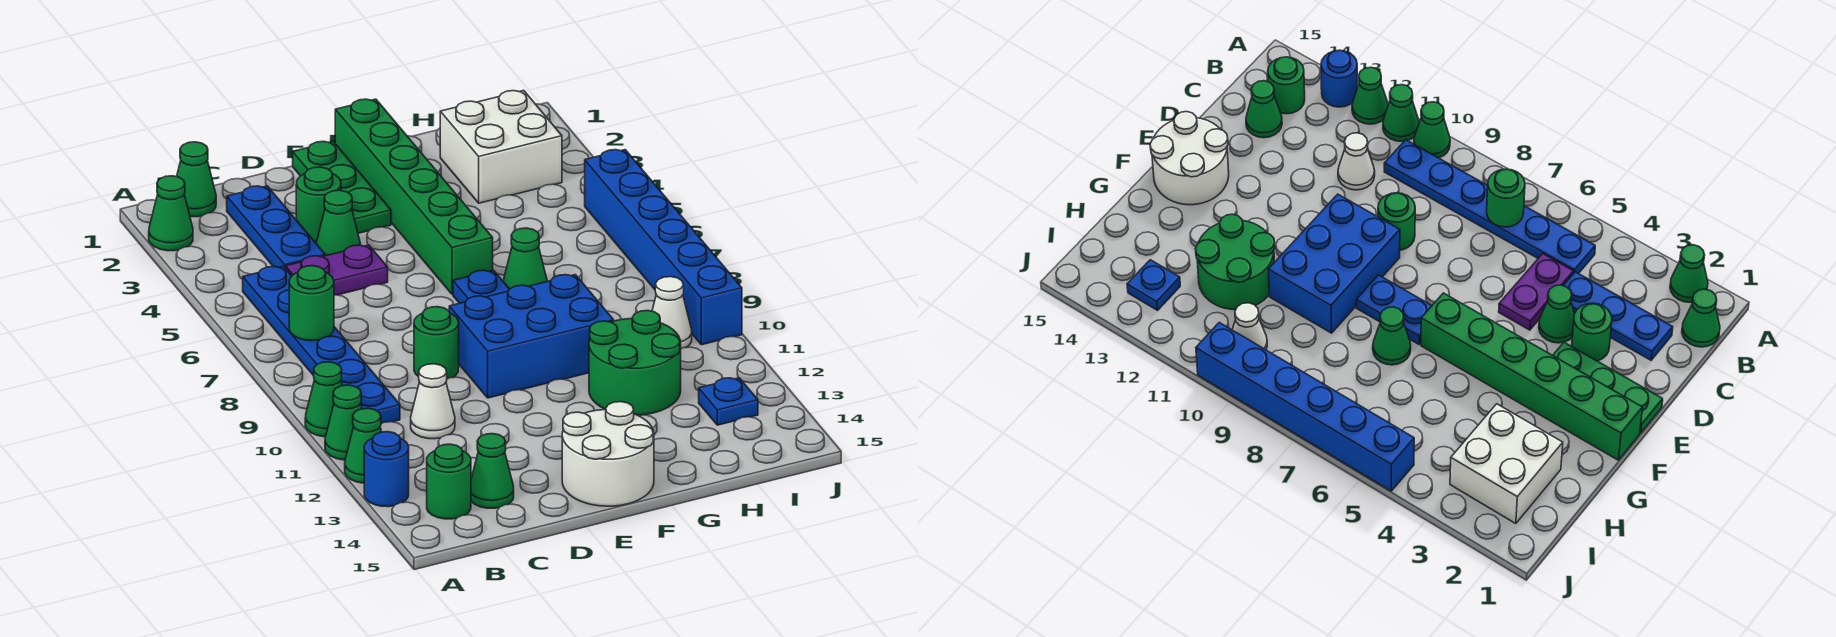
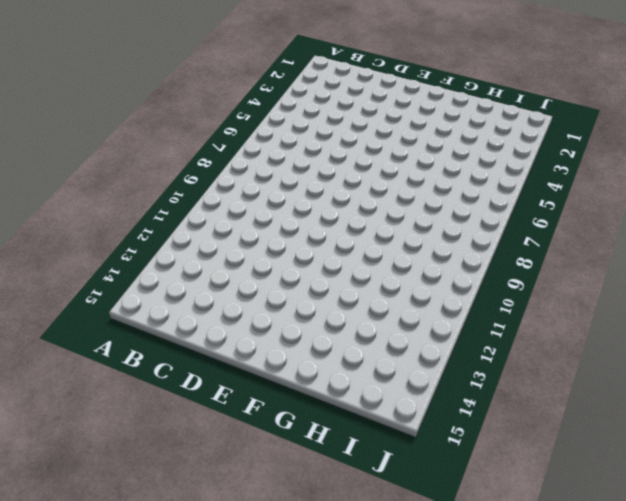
none -> green cone A2 level 1
none -> green cone A10 level 1
none -> green cone A11 level 1

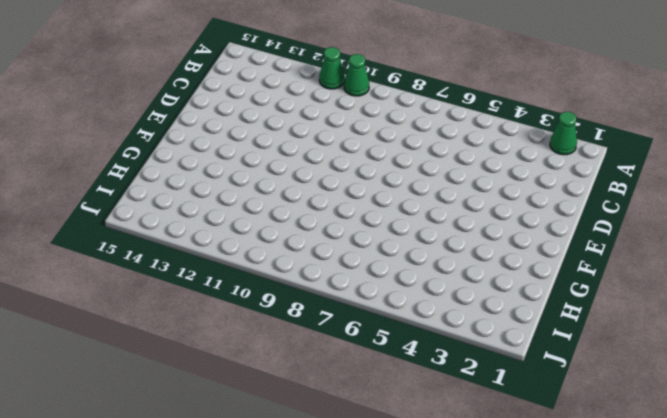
none -> green cone A12 level 1
none -> blue round brick A13 level 1
none -> green cone B1 level 1

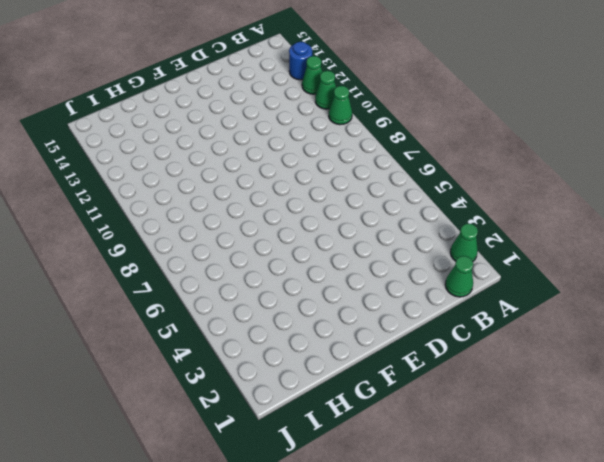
none -> blue plate B5:B10 level 1
none -> green round brick B14 level 1
none -> blue plate C2:C4 level 1

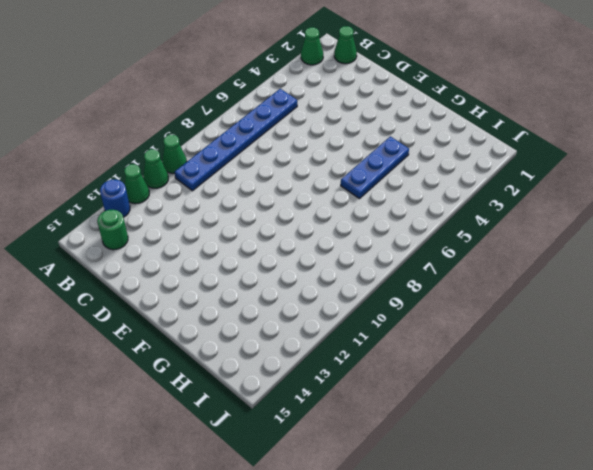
blue plate G4:G6 level 1 -> blue plate C2:C4 level 1
none -> purple plate C5:D5 level 1
none -> white cone C11 level 1
none -> green cone C14 level 1

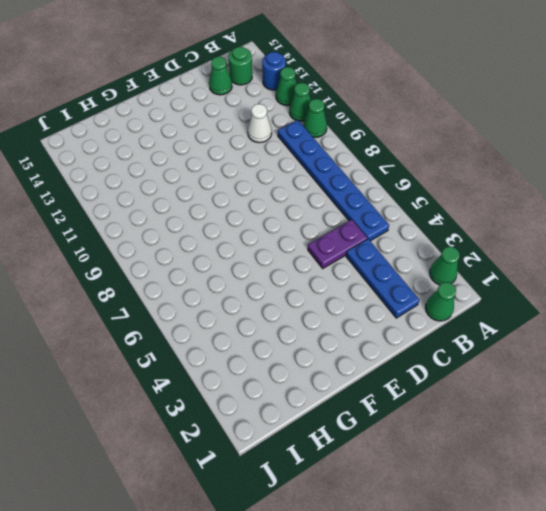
none -> green round brick D3 level 1
none -> green cone D4 level 1
none -> green round brick D9 level 1

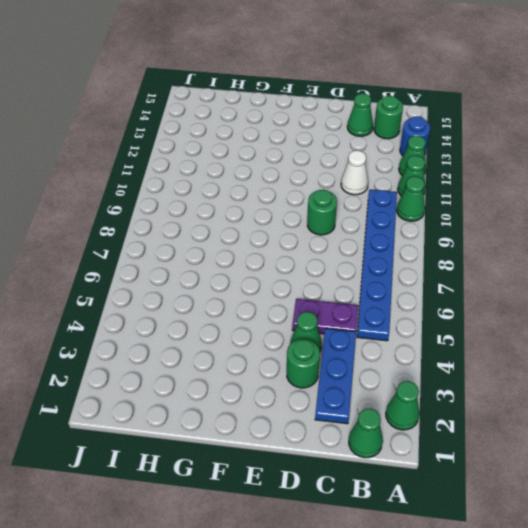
none -> green plate E1:E3 level 1
none -> blue brick E9:G10 level 1
none -> white round brick E14:F15 level 1

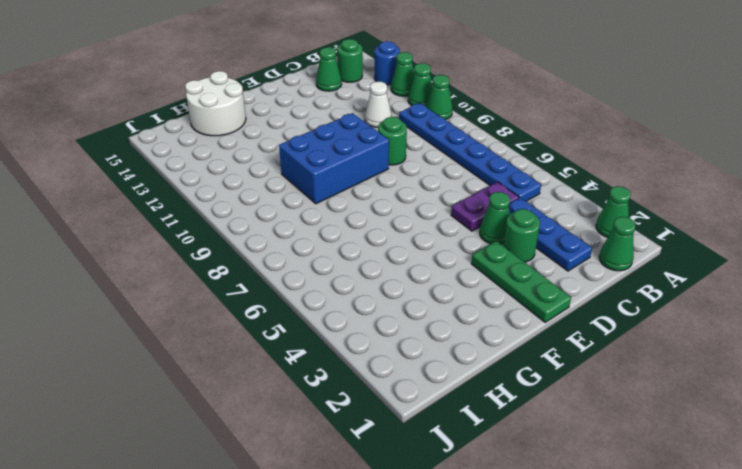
white round brick G14:H15 level 1 -> white round brick E14:F15 level 1
none -> green brick F1:F6 level 1
none -> blue plate F7:F8 level 1
none -> green cone G7 level 1

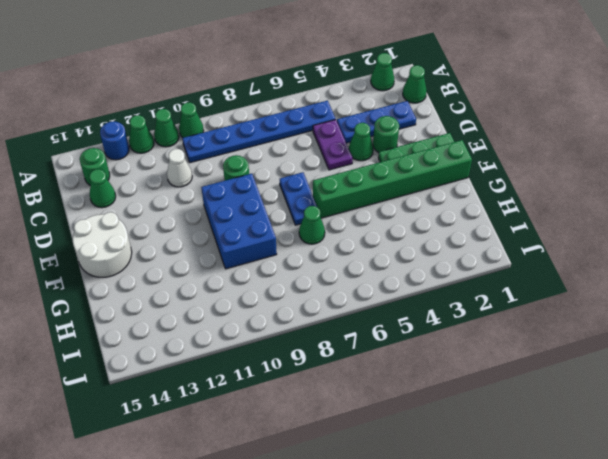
blue plate E7:F7 level 1 -> blue plate F7:F8 level 1
none -> green round brick G11:H12 level 1
none -> white brick H2:I3 level 1
none -> white cone I10 level 1

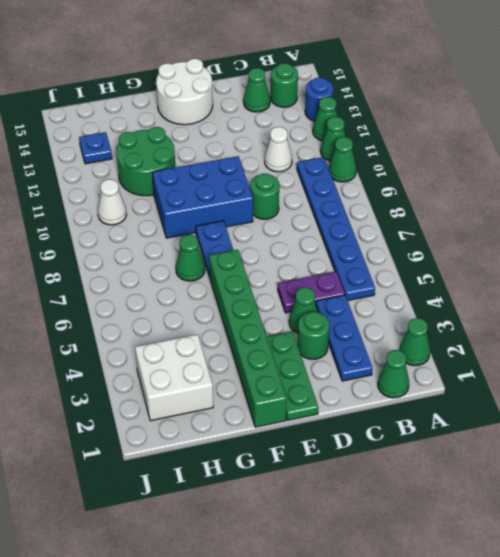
none -> blue brick J5:J10 level 1
none -> green round brick B7 level 2

